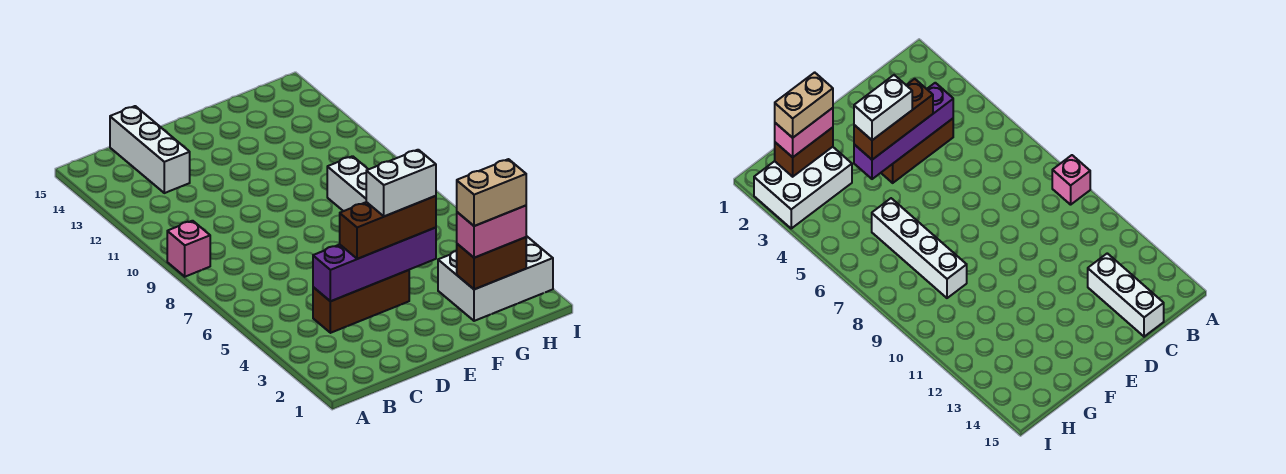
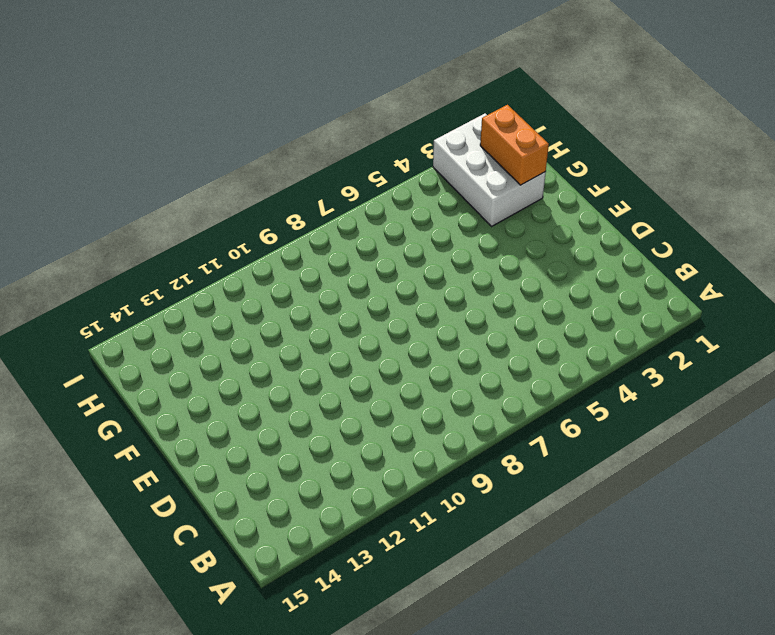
orange brick G2:H2 level 2 -> brown brick G2:H2 level 2
none -> pink brick A9 level 1
none -> brown brick C4:E4 level 1

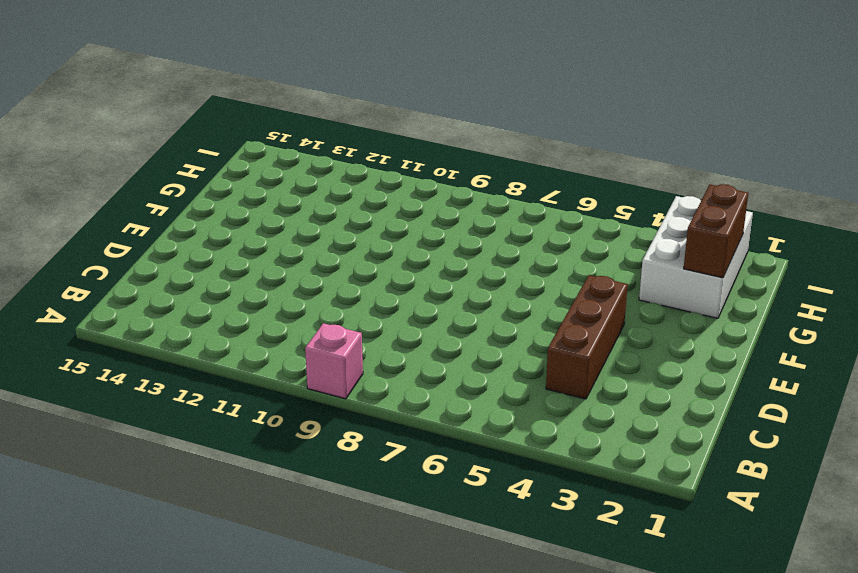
none -> white brick C13:C15 level 1
none -> white brick G6:G9 level 1

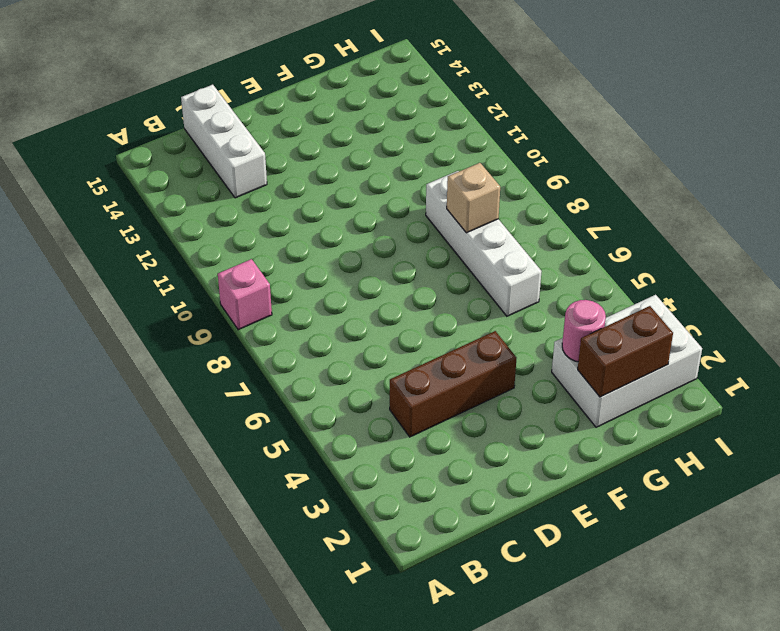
pink round brick G3 level 2 -> none
tan brick G8 level 2 -> none
none -> purple brick C4:F4 level 2
none -> brown brick D4:F4 level 3

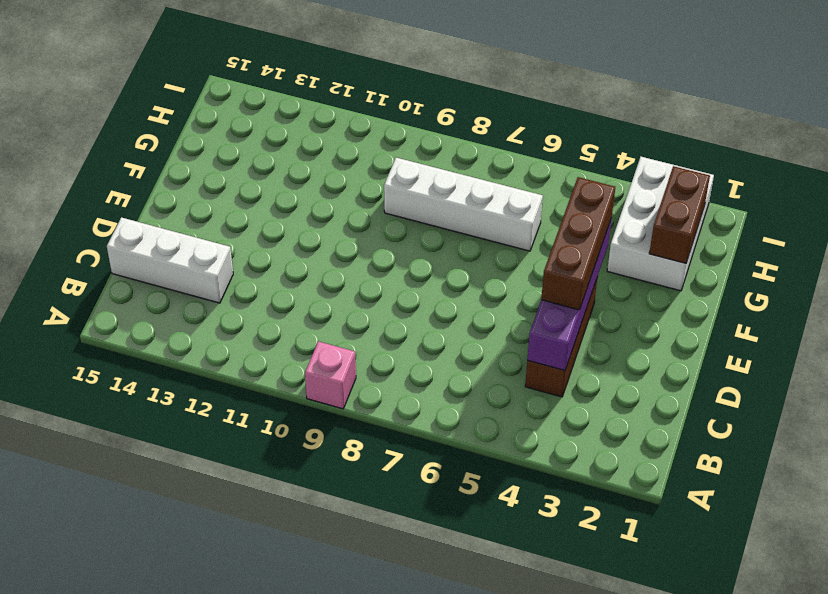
none -> pink brick G2:H2 level 3
none -> white brick E4:F4 level 4

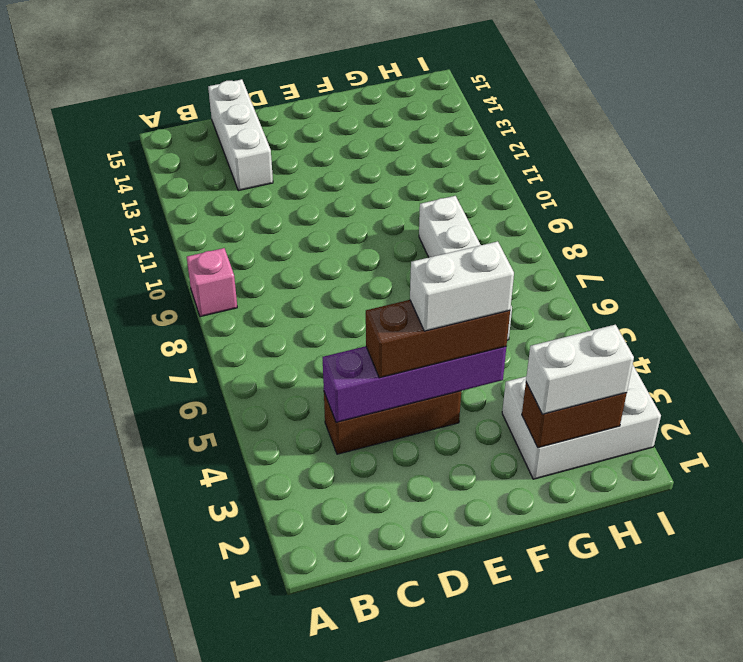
white brick G2:H2 level 3 -> pink brick G2:H2 level 3
none -> tan brick G2:H2 level 4

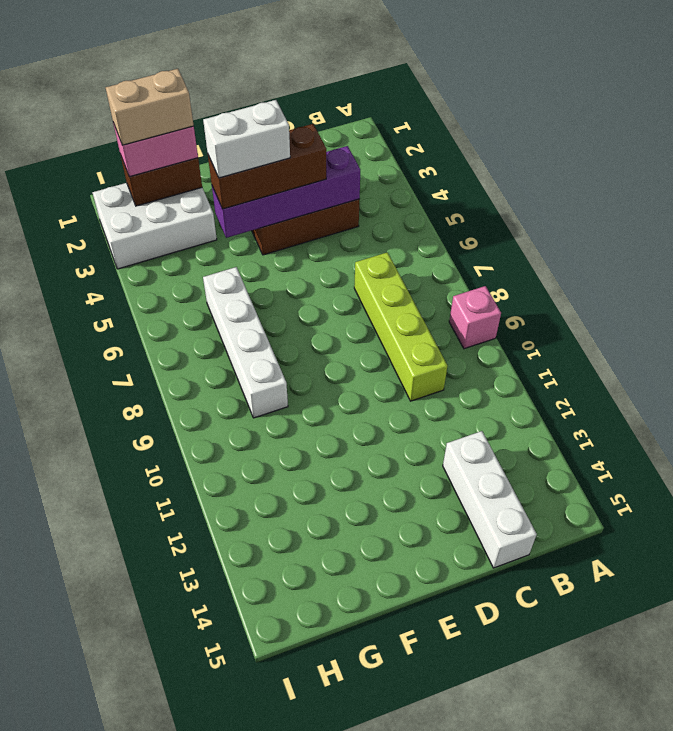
lime brick C7:C10 level 1 -> none

